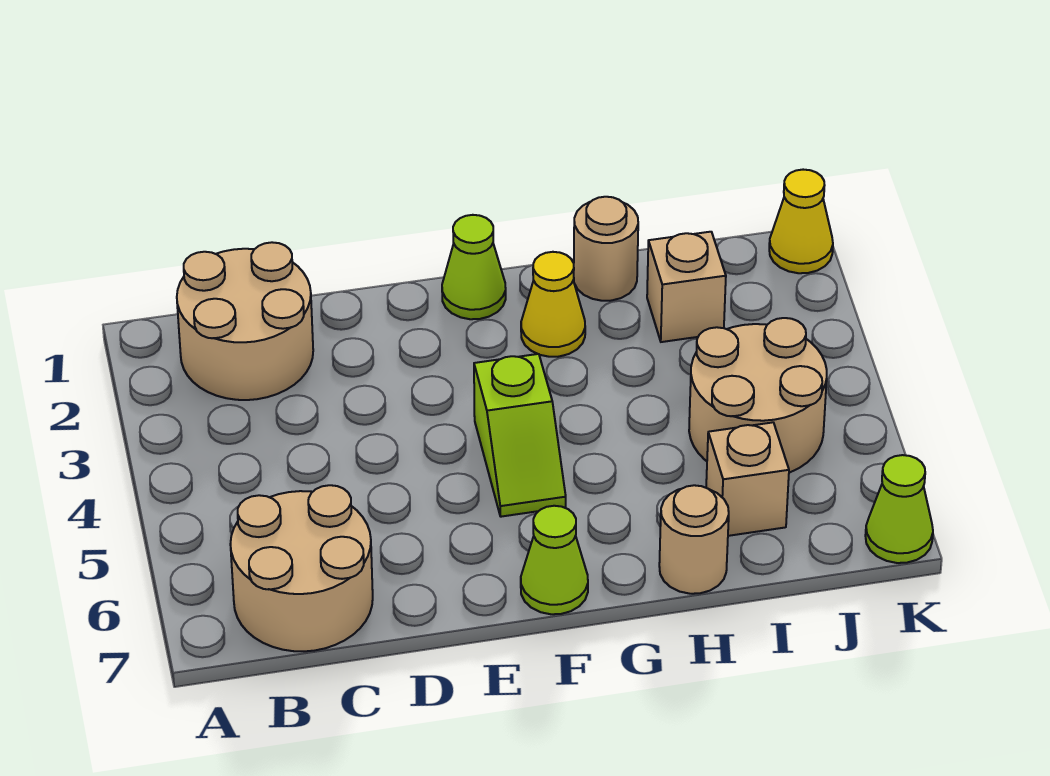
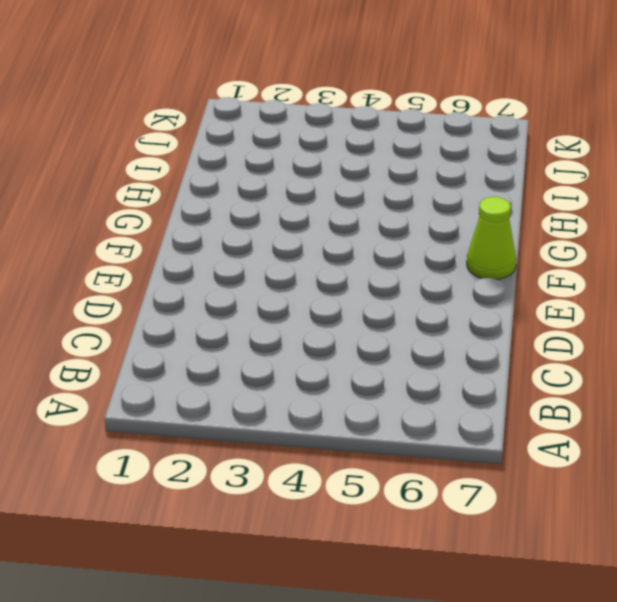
none -> tan round brick B1:C2 level 1
none -> tan round brick B6:C7 level 1
none -> lime cone F1 level 1

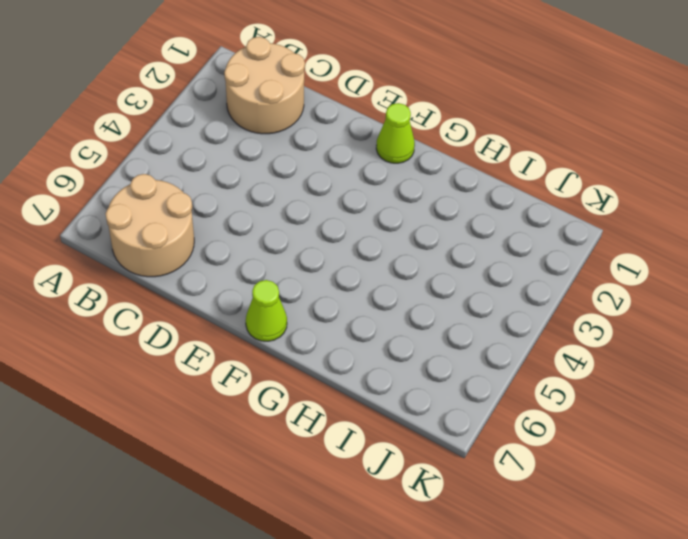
none -> lime slope F4:F5 level 1 top 4
none -> yellow cone G2 level 1
none -> tan round brick H1 level 1

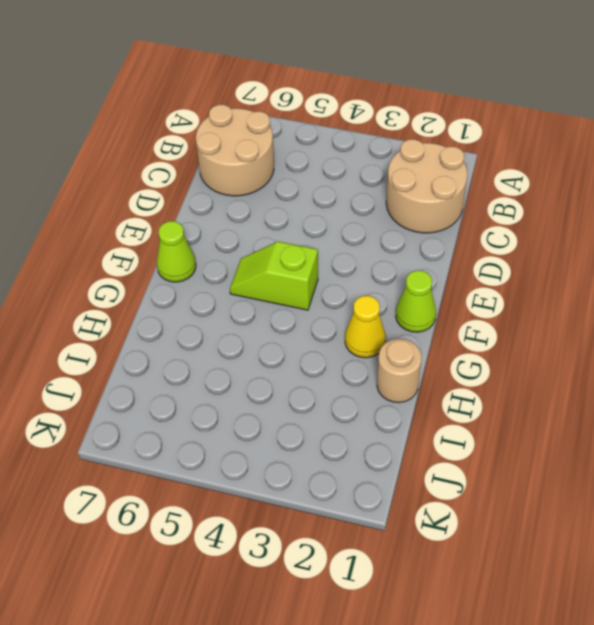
none -> tan round brick H7 level 1
none -> tan brick I2 level 1
none -> tan round brick I4:J5 level 1

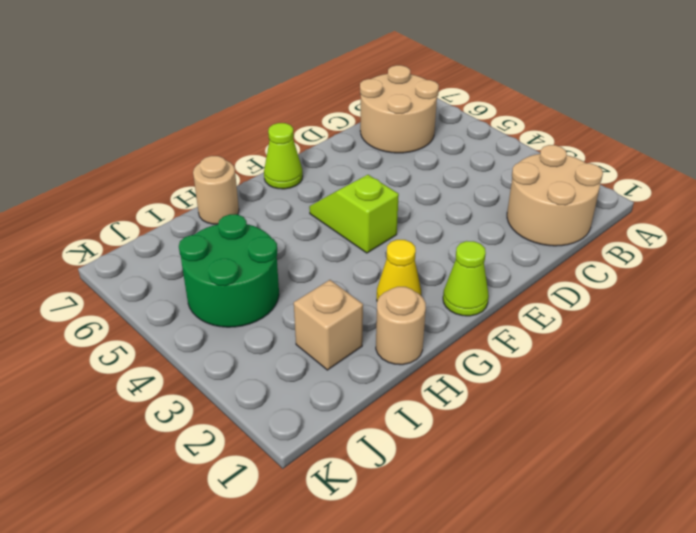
green round brick I4:J5 level 1 -> tan round brick I4:J5 level 1
none -> tan brick I6 level 1
none -> yellow cone K1 level 1
none -> lime cone K7 level 1

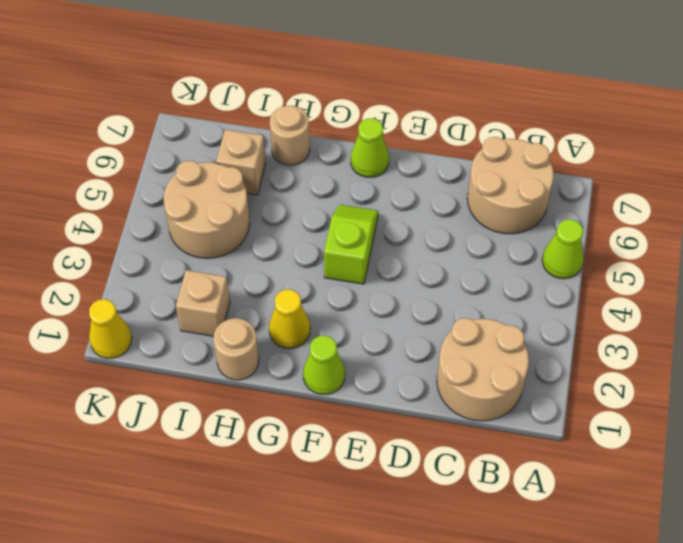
lime cone A5 level 1 -> lime cone K7 level 1

